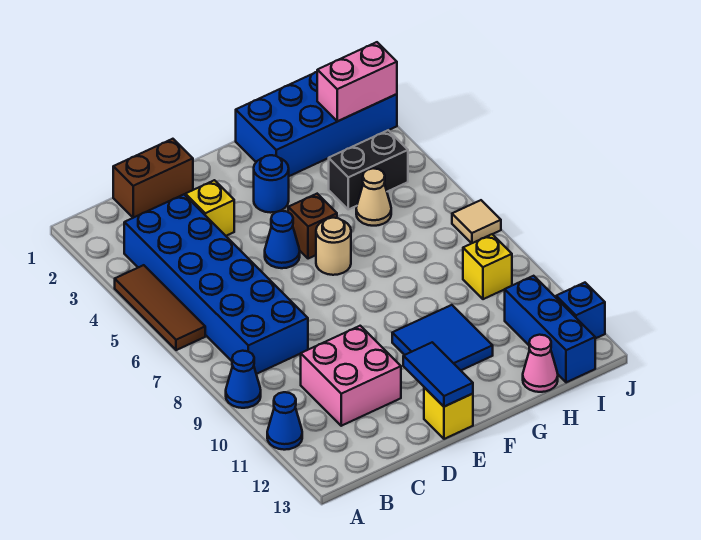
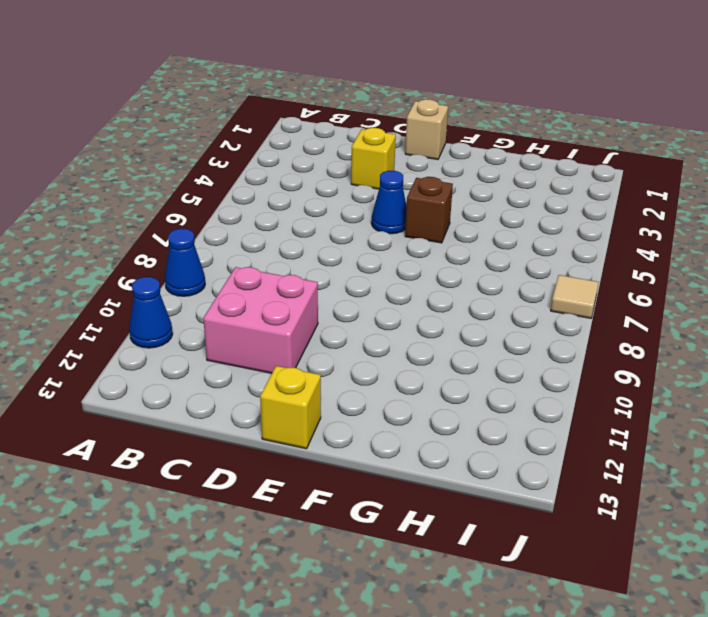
tan brick E1 level 1 -> none
none -> brown tile A4:A6 level 1
none -> blue brick B3:C8 level 1
none -> brown brick C1:D1 level 1

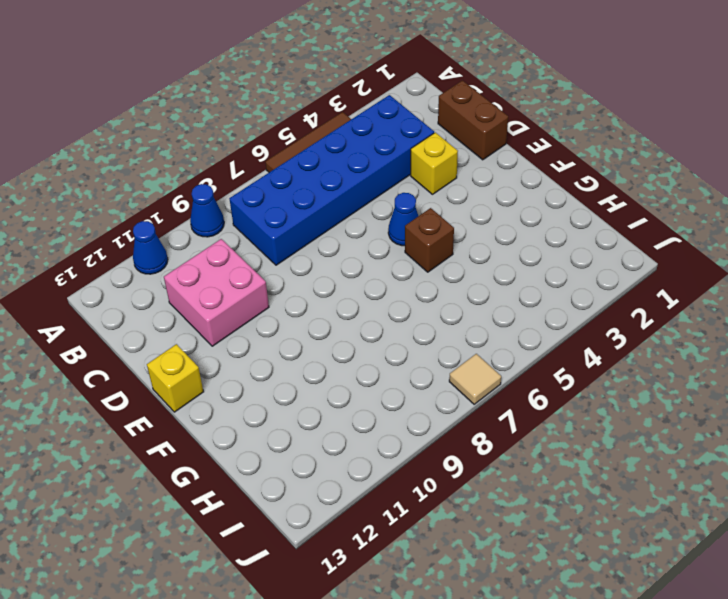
none -> blue round brick F3 level 1
none -> tan round brick F6 level 1
none -> blue tile F10:G11 level 1

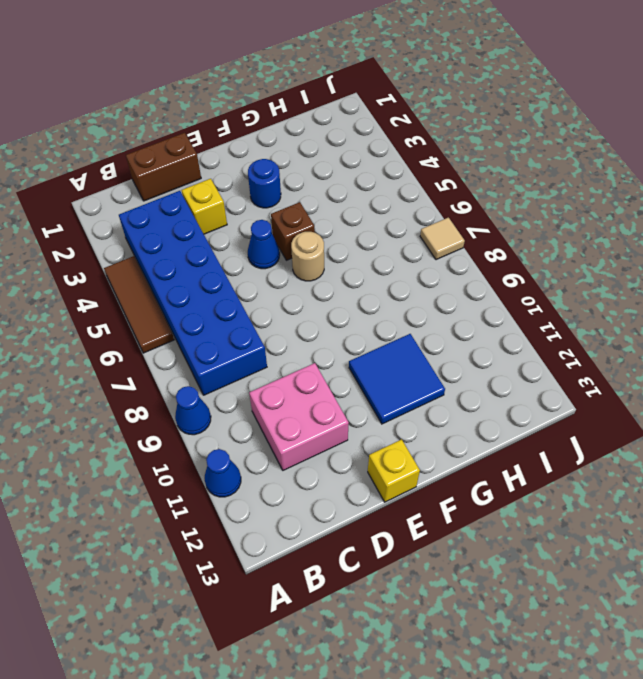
none -> blue brick G1:J2 level 1
none -> black brick H4:I4 level 1
none -> tan cone H5 level 1

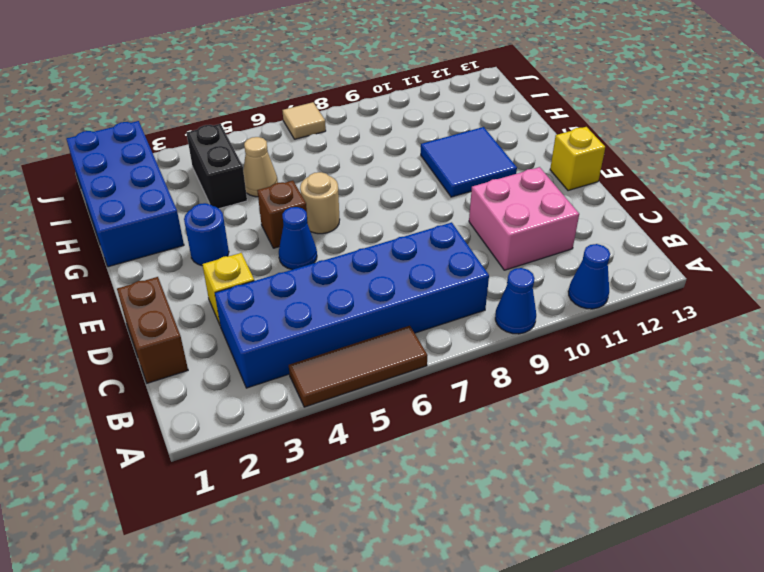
none -> pink cone H13 level 1
none -> yellow brick I9 level 1
none -> blue brick I11:I13 level 1

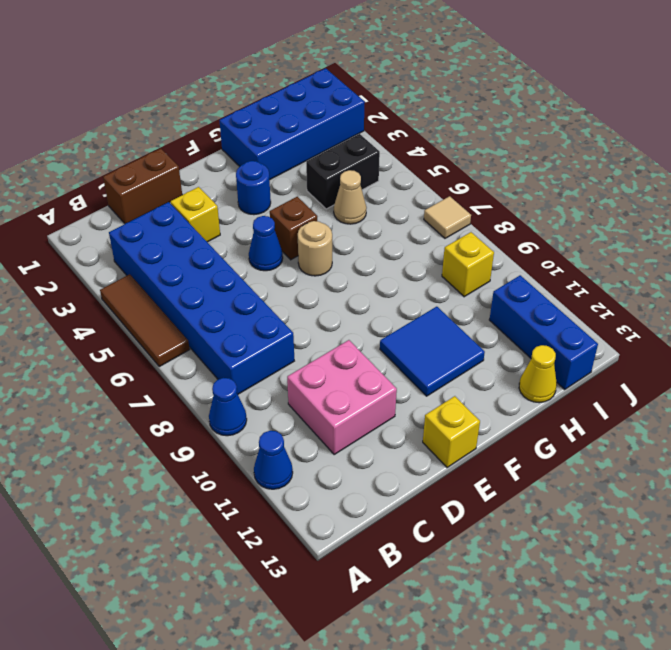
yellow cone H13 level 1 -> pink cone H13 level 1
none -> blue brick J12 level 1
none -> blue tile E12:E13 level 2
none -> pink brick I2:J2 level 2

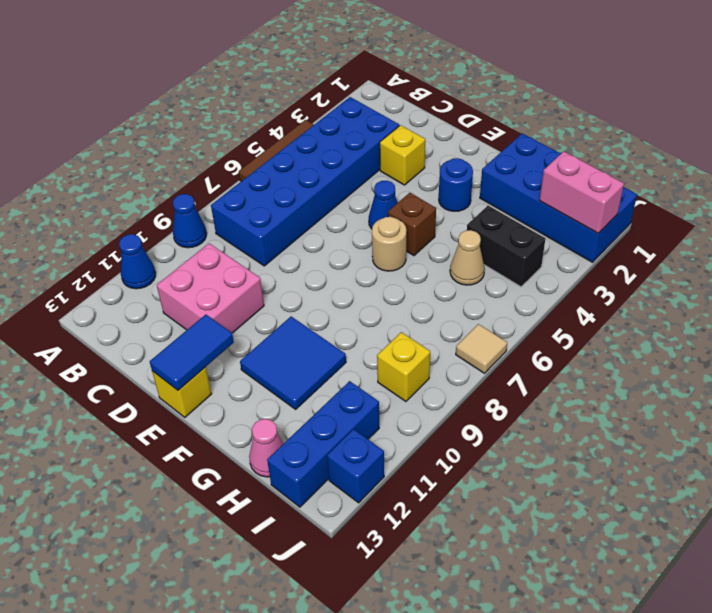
none -> brown brick C1:D1 level 1

